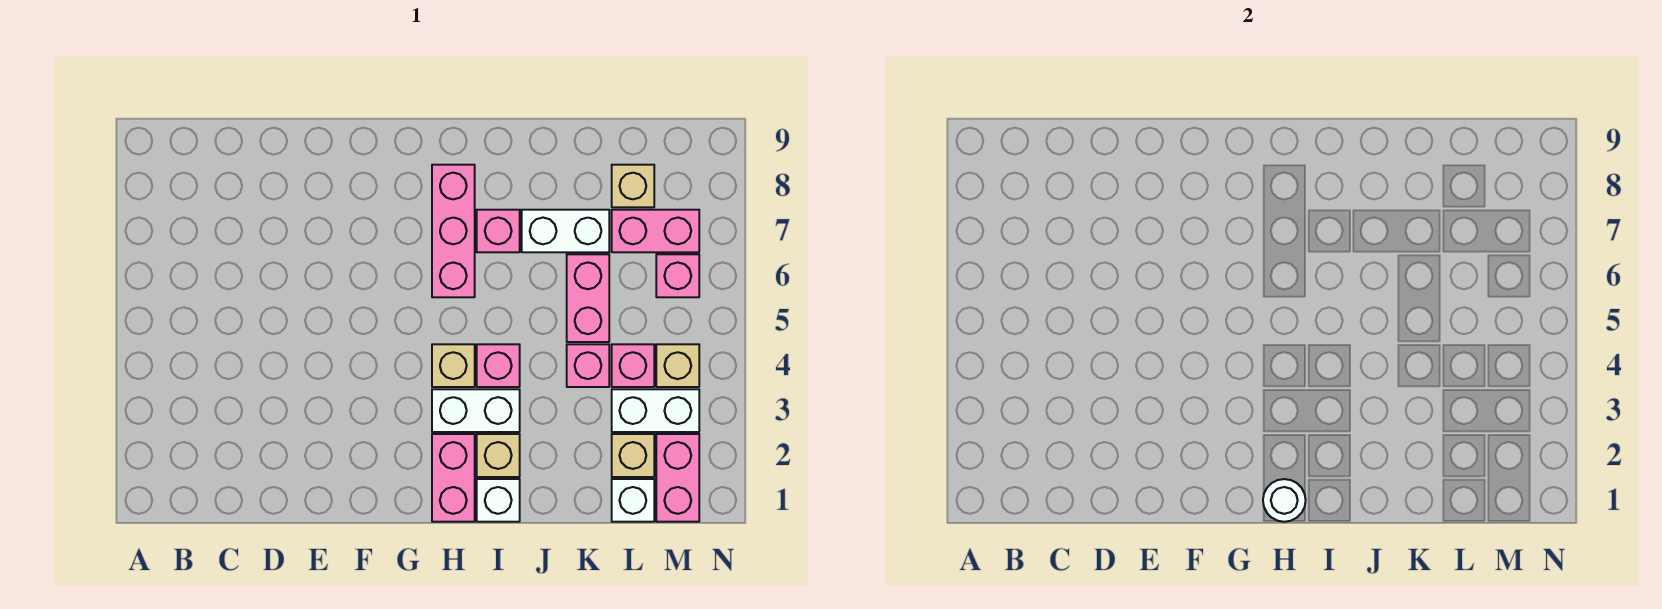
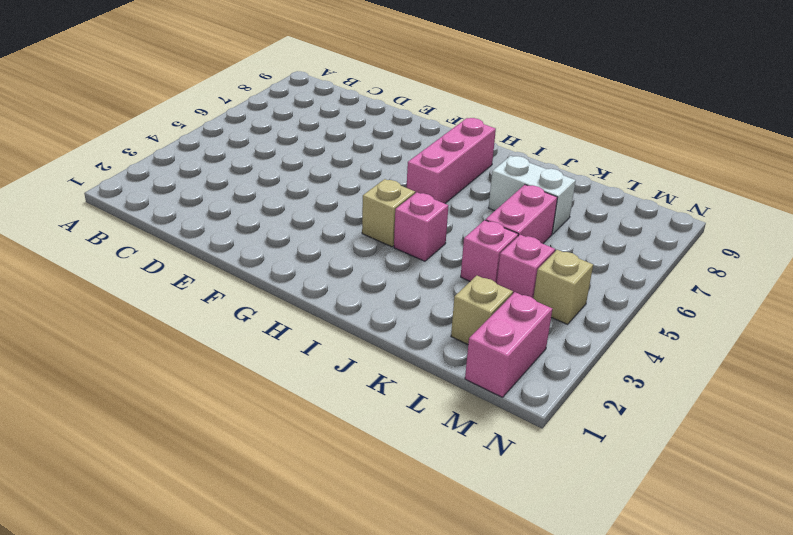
none -> pink brick H1:H2 level 1
none -> white brick H3:I3 level 1
none -> white brick I1 level 1

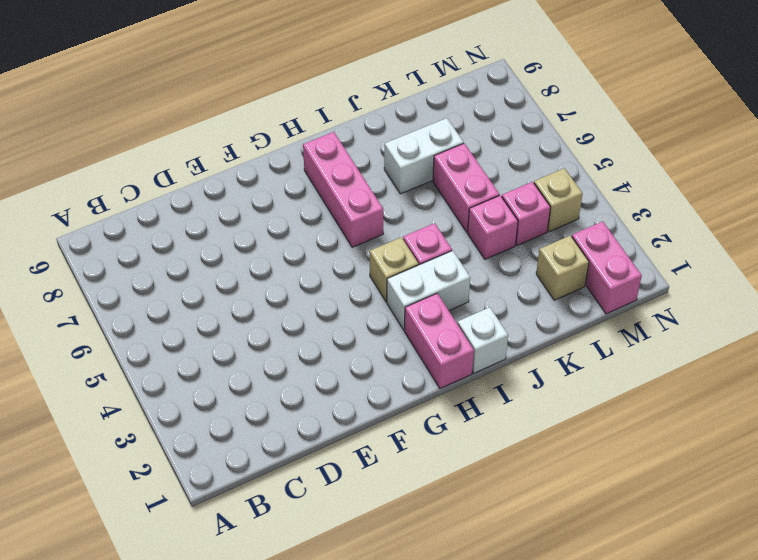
none -> tan brick I2 level 1
none -> pink brick I7 level 1
none -> white brick L1 level 1

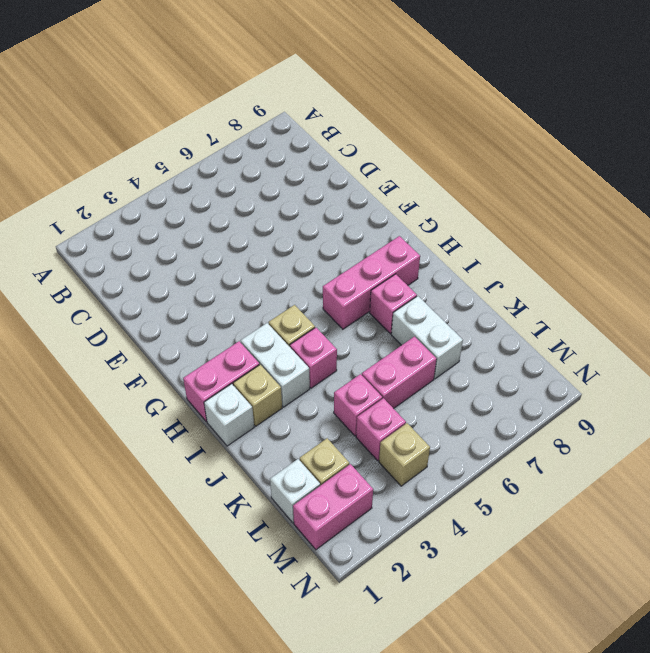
none -> white brick L3:M3 level 1
none -> pink brick L7:M7 level 1
none -> tan brick L8 level 1

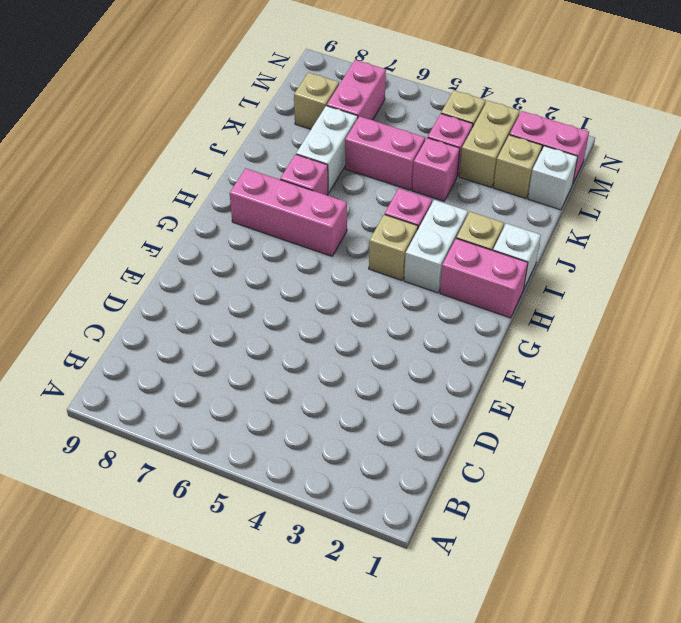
tan brick L3:M3 level 1 -> white brick L3:M3 level 1
none -> pink brick M6 level 1
none -> white round brick H1 level 2

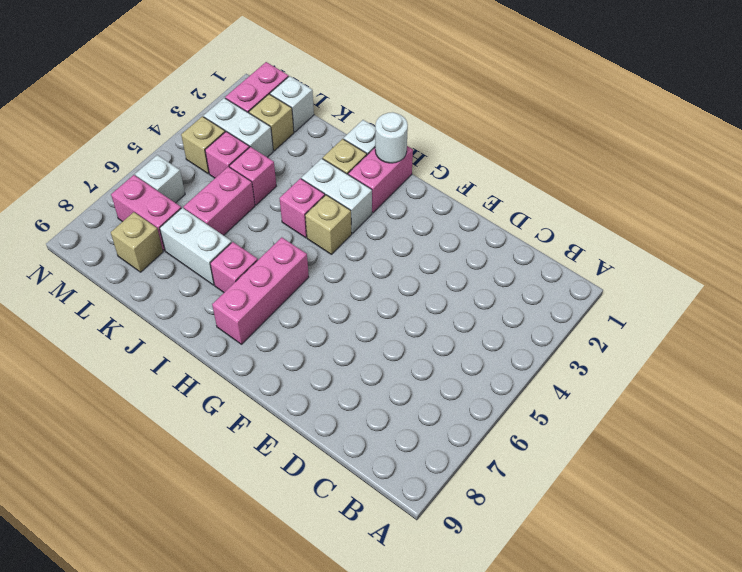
white brick M6 level 1 -> pink brick M6 level 1

